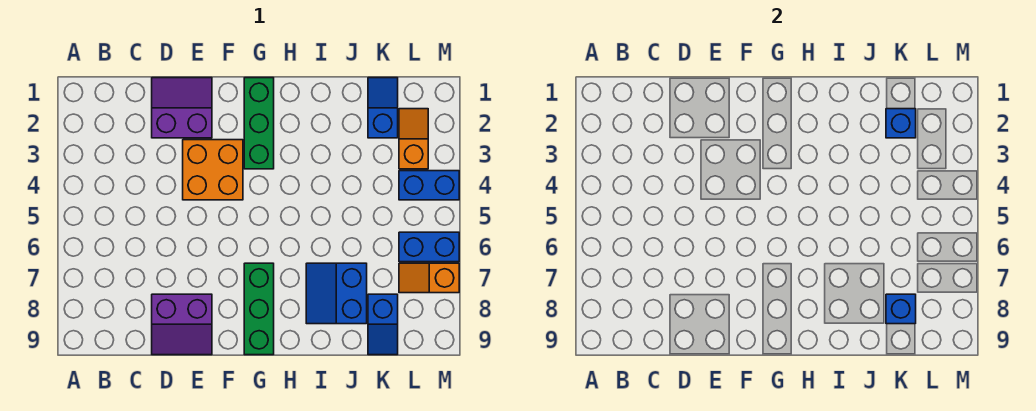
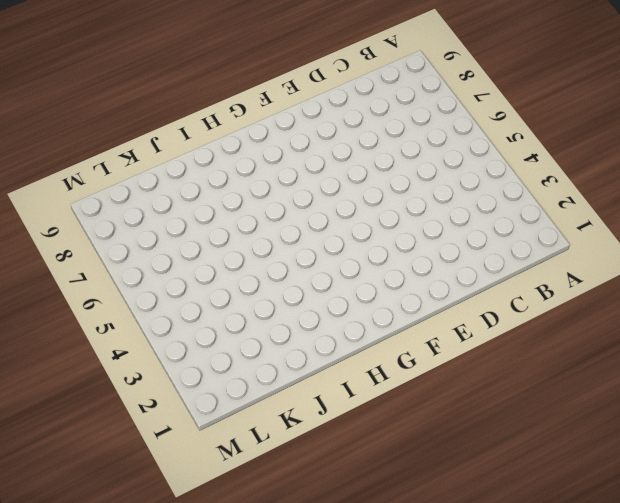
none -> purple slope D1:E2 level 1 top 2
none -> purple slope D8:E9 level 1 top 8
none -> orange brick E3:F4 level 1

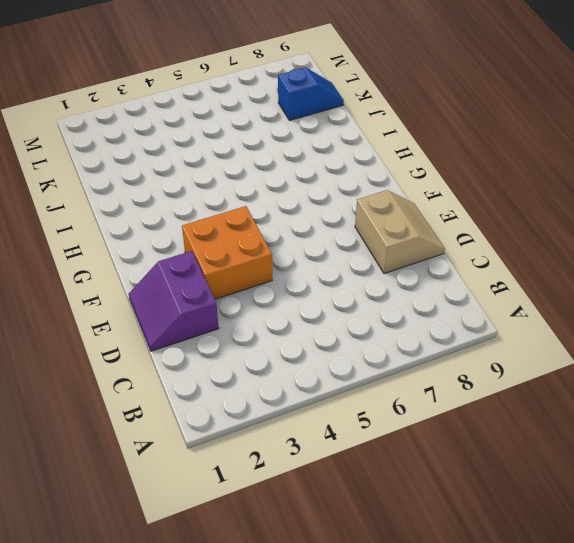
tan slope D8:E9 level 1 top 8 -> purple slope D8:E9 level 1 top 8
none -> green brick G1:G3 level 1
none -> green brick G7:G9 level 1
none -> blue slope I7:J8 level 1 top J

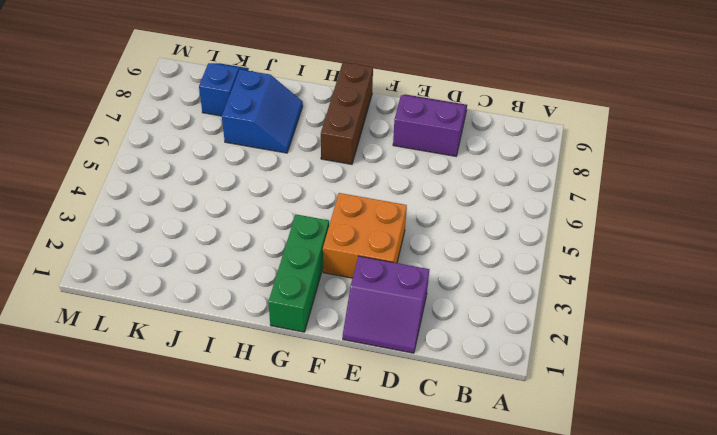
brown brick G7:G9 level 1 -> green brick G7:G9 level 1
none -> blue slope K1:K2 level 1 top 2
none -> orange slope L2:L3 level 1 top 3
none -> blue brick L4:M4 level 1

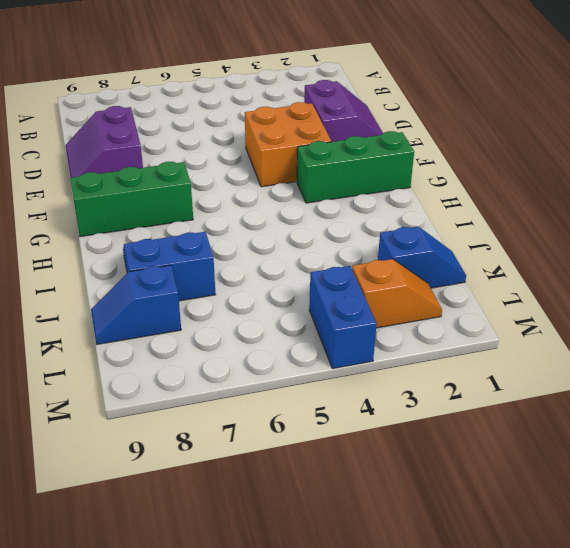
none -> blue brick L6:M6 level 1
none -> orange slope L7:M7 level 1 top M
none -> blue brick K2 level 2

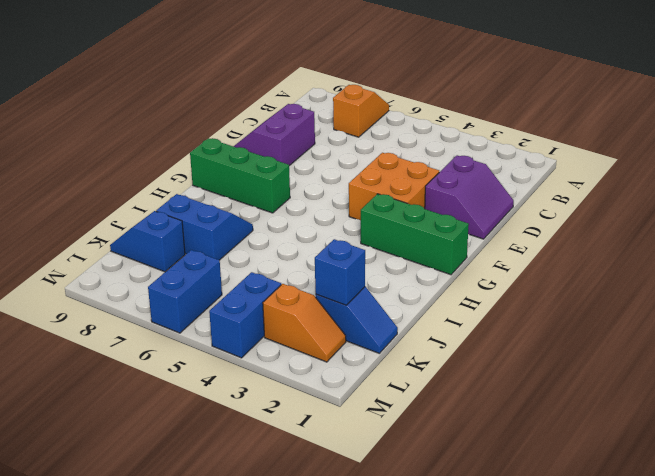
orange slope A7:B7 level 1 top B -> orange slope L7:M7 level 1 top M
none -> blue brick K8 level 2

